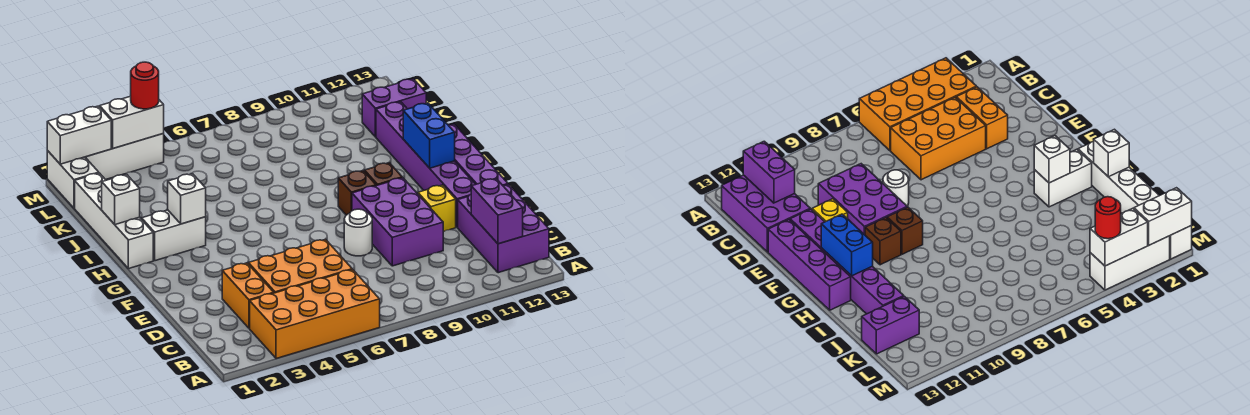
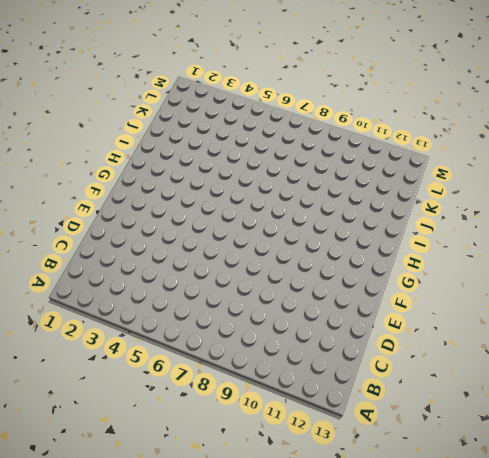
none -> orange brick A3:B6 level 1
none -> purple brick B12:D13 level 1
none -> orange brick C3:D3 level 1

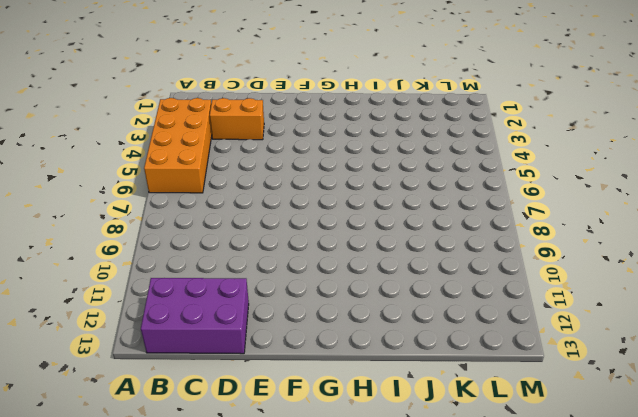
none -> orange brick C4:D6 level 1
none -> purple brick D9:F10 level 1
none -> white round brick E8 level 1

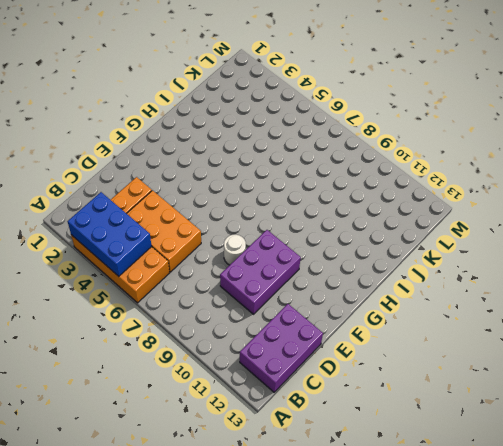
blue brick A3:B5 level 2 -> none
none -> yellow brick E11 level 1
none -> purple brick E12:J12 level 1
none -> purple brick E13:H13 level 1

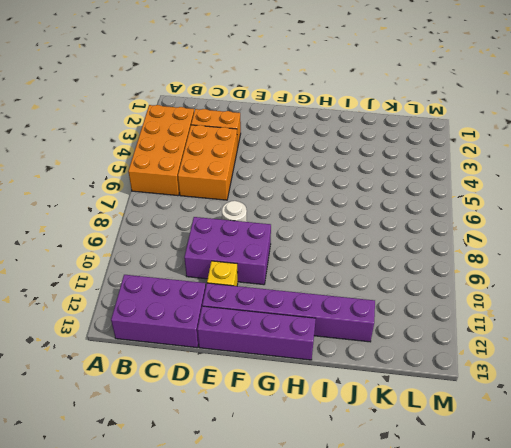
none -> brown brick G9 level 1
none -> brown brick G10 level 1
none -> white brick H1:K1 level 1

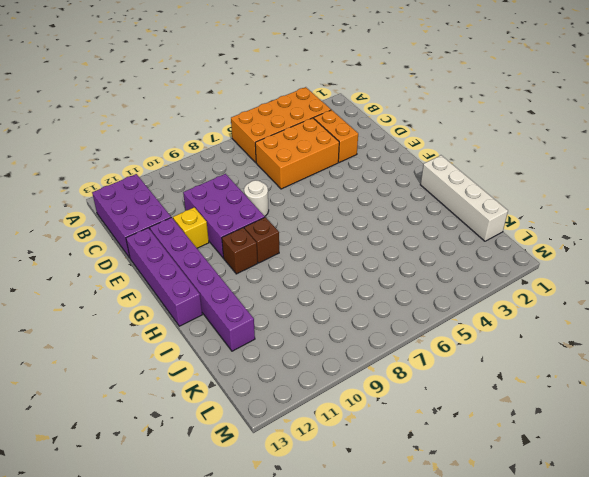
none -> white brick H2:H3 level 1
none -> purple brick K12:K13 level 1
none -> white brick L1:M1 level 1

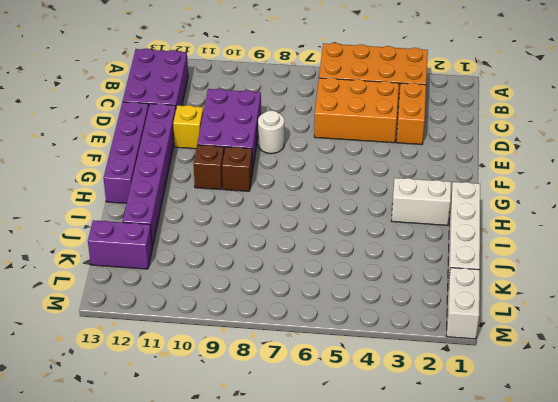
none -> white brick M2:M4 level 1
none -> purple brick B12:C12 level 2
none -> blue brick G12:H12 level 2

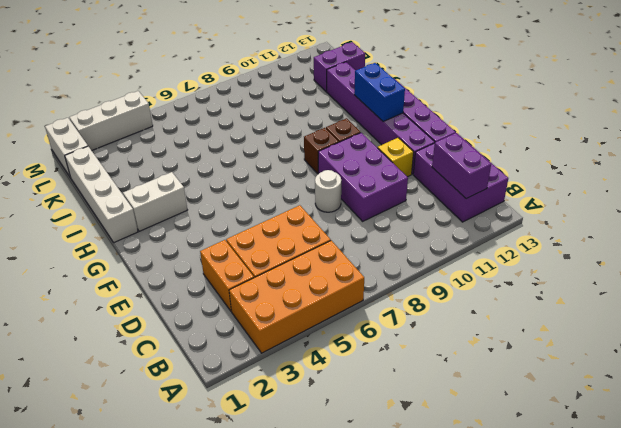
none -> white brick H3 level 2
none -> white brick I1 level 2
none -> white brick M1:M2 level 2

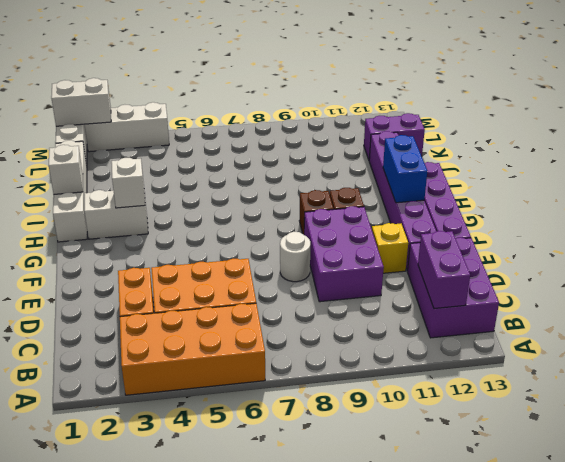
none -> white brick M3:M4 level 2
none -> red round brick M4 level 3

